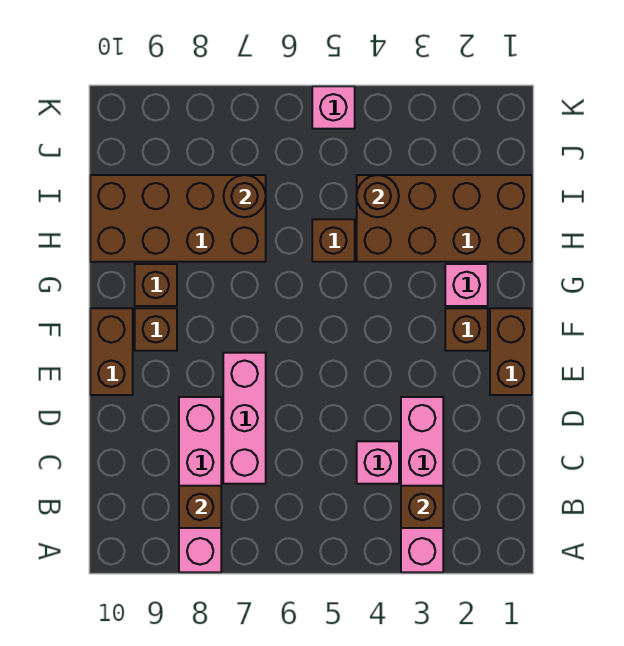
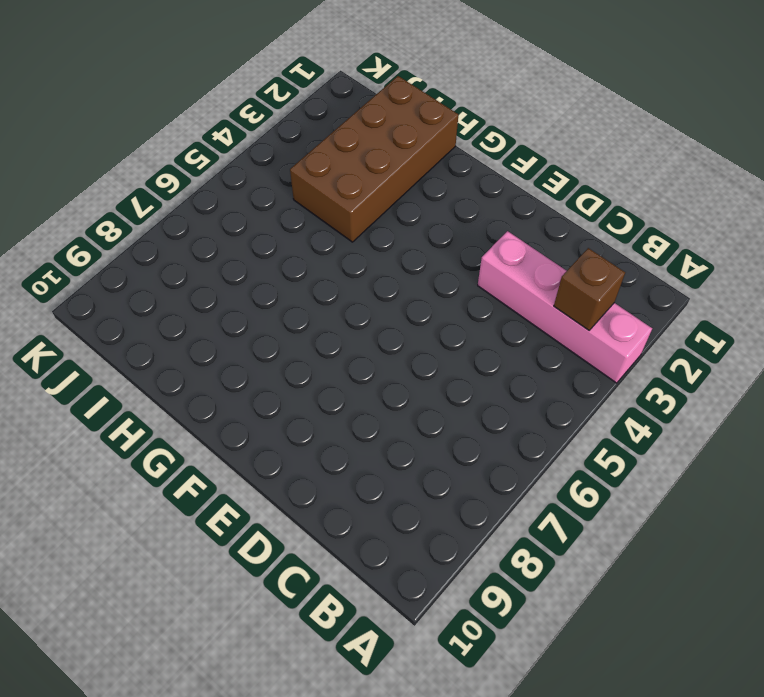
none -> pink brick A8:D8 level 1
none -> pink brick C4 level 1
none -> pink brick C7:E7 level 1

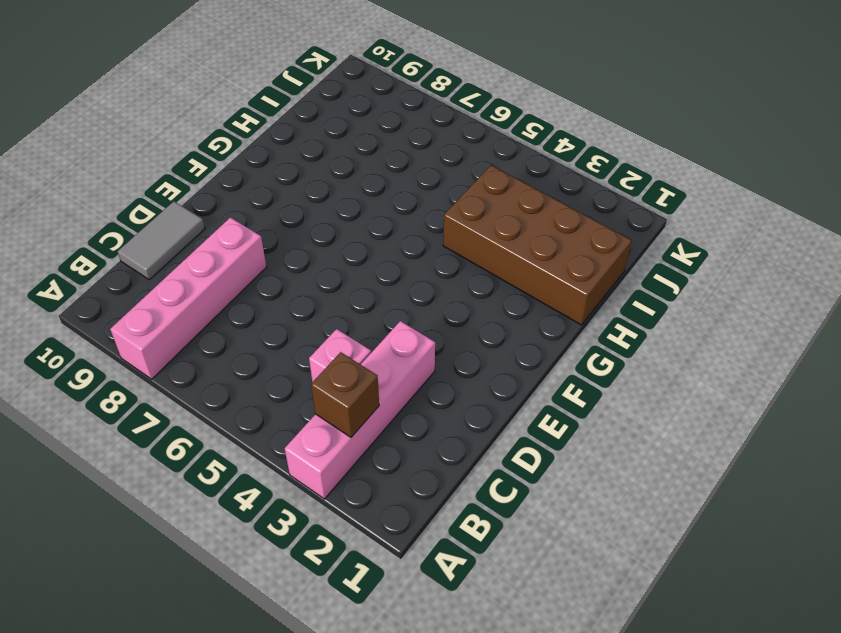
grey tile C10:D10 level 1 -> none
none -> pink brick C7:E7 level 1
none -> brown brick E1:F1 level 1
none -> brown brick E10:F10 level 1

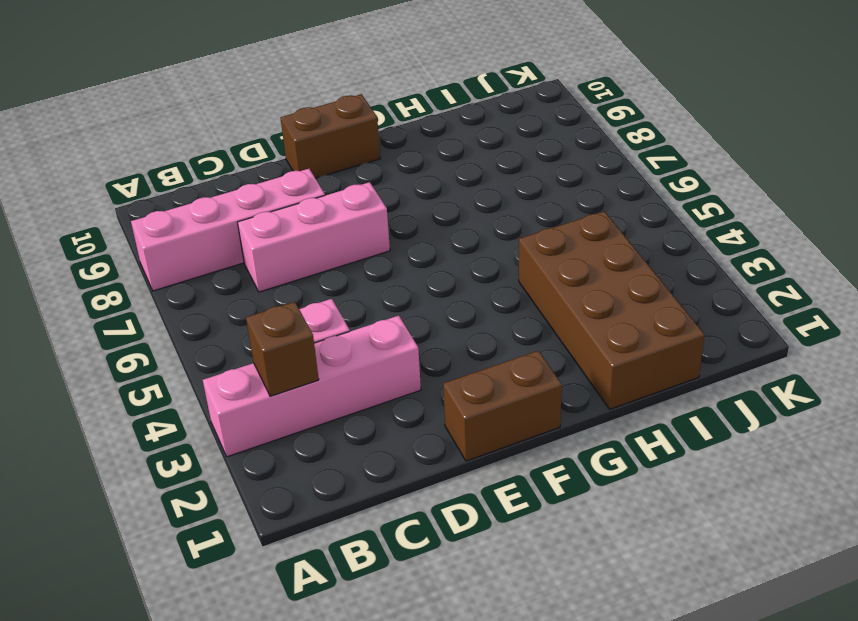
none -> brown brick F2 level 1
none -> brown brick F9 level 1
none -> pink brick G2 level 1

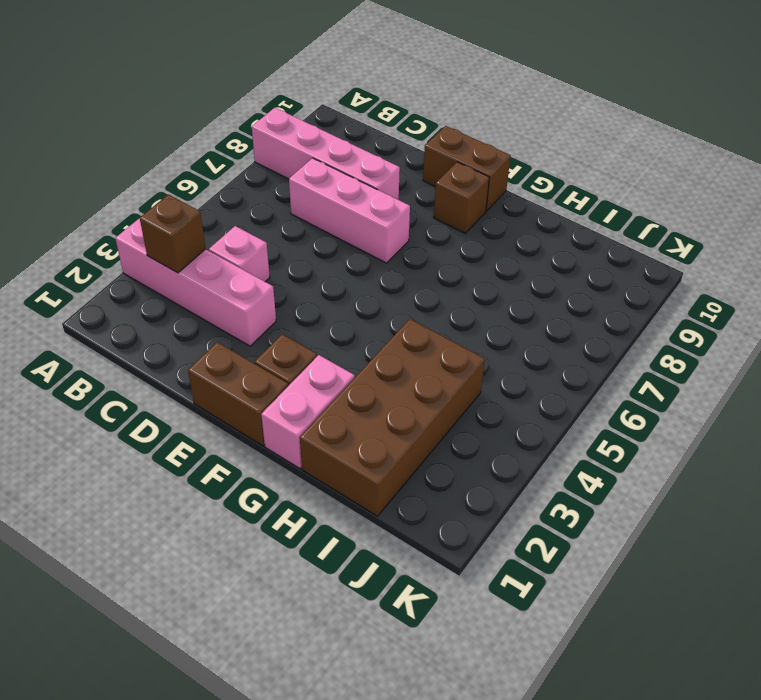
pink brick G1:G2 level 1 -> pink brick G2 level 1
none -> brown brick G9 level 1
none -> brown brick H5 level 1
none -> brown brick H7:I10 level 1

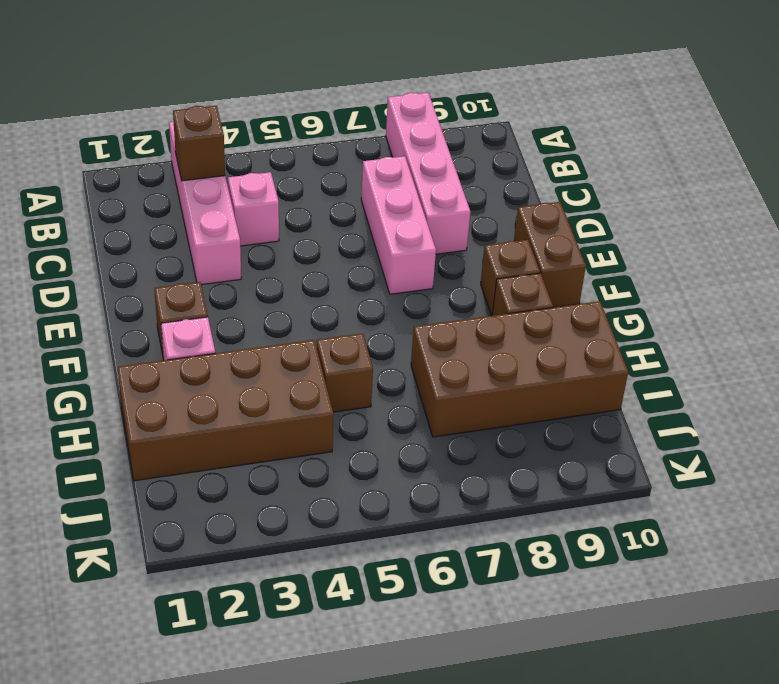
none -> brown brick E1:F1 level 1
none -> pink brick K5 level 1
none -> brown brick B8 level 2

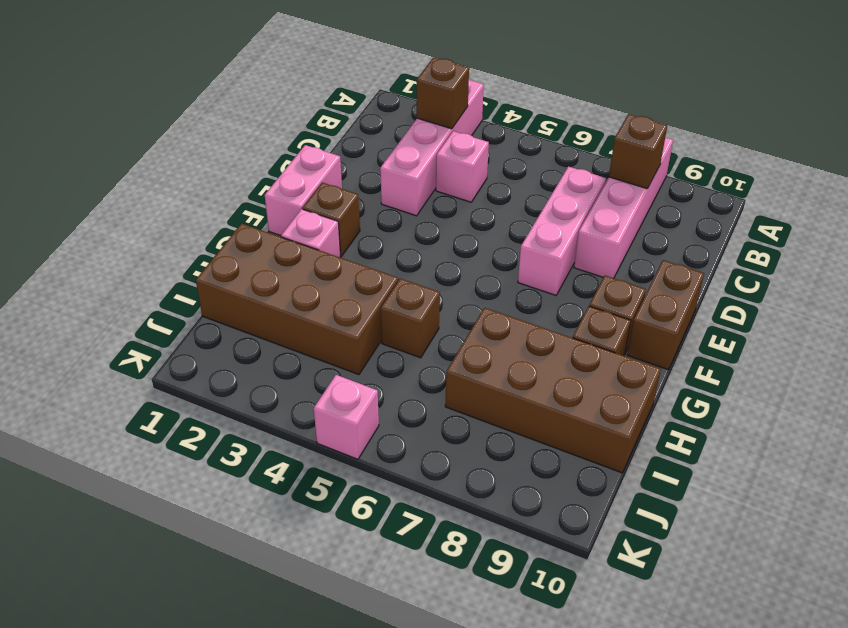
pink brick E1:F1 level 1 -> brown brick E1:F1 level 1
none -> brown round brick I4 level 2
none -> brown round brick I7 level 2

